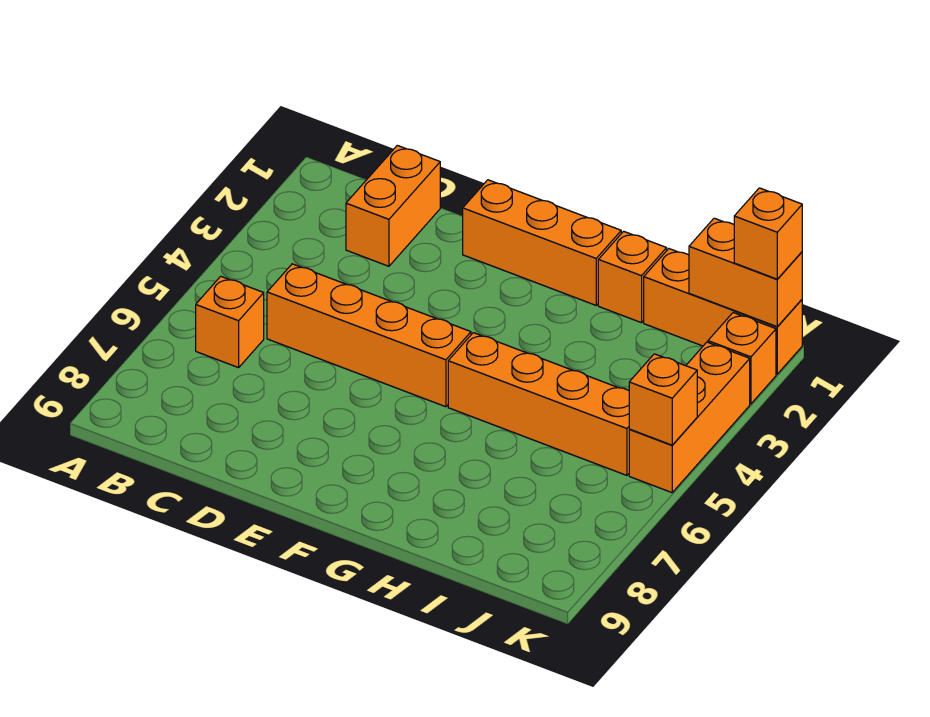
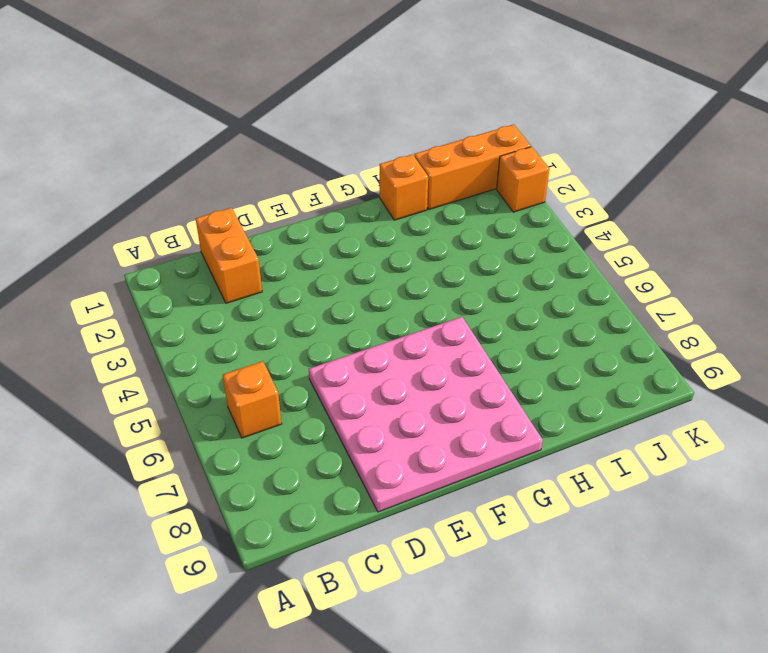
pink plate D6:G9 level 1 -> none
none -> orange brick C5:F5 level 1
none -> orange brick E1:G1 level 1
none -> orange brick G5:J5 level 1

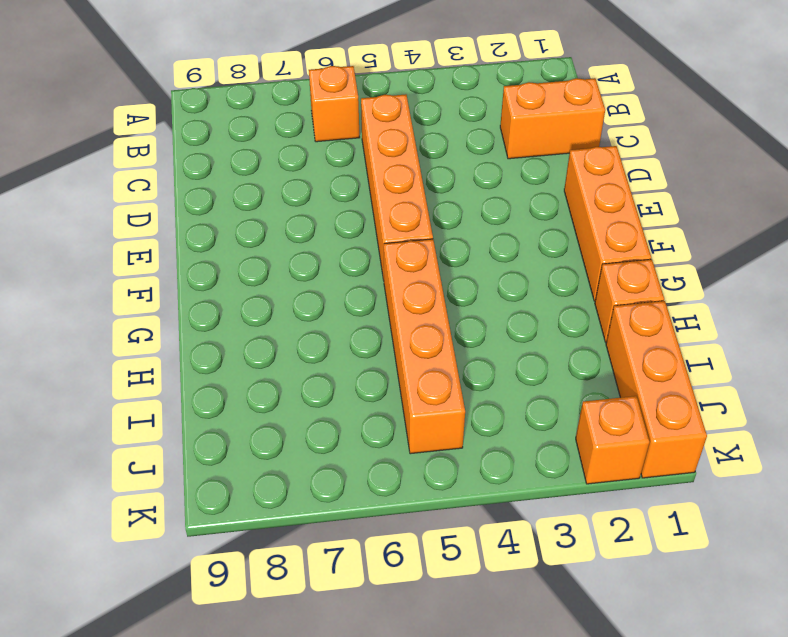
none -> orange brick K3:K5 level 1
none -> orange brick J1:K1 level 2
none -> orange brick K5 level 2

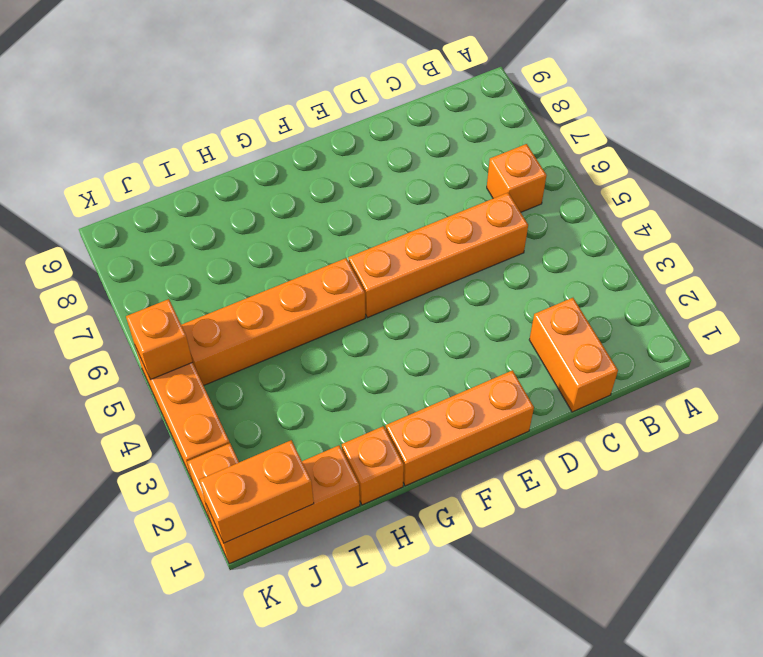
none -> orange brick K1 level 3

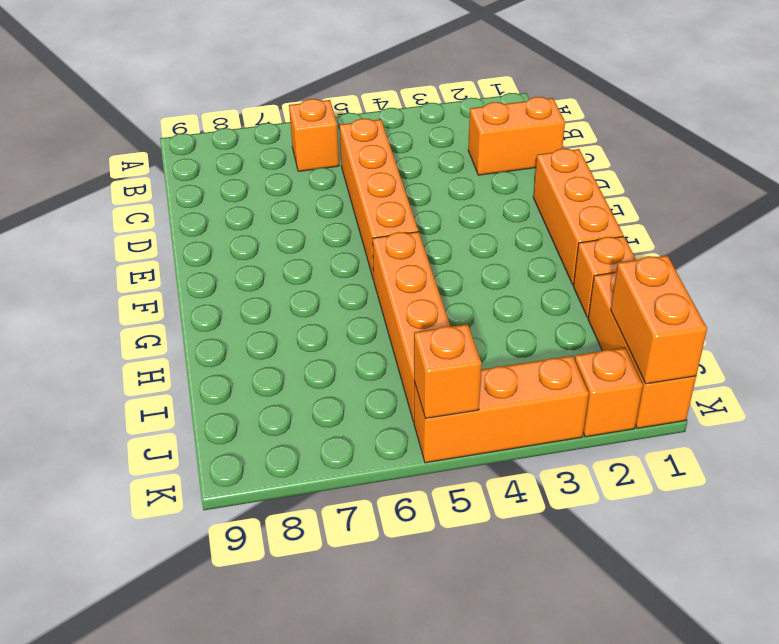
none -> orange brick K1 level 3

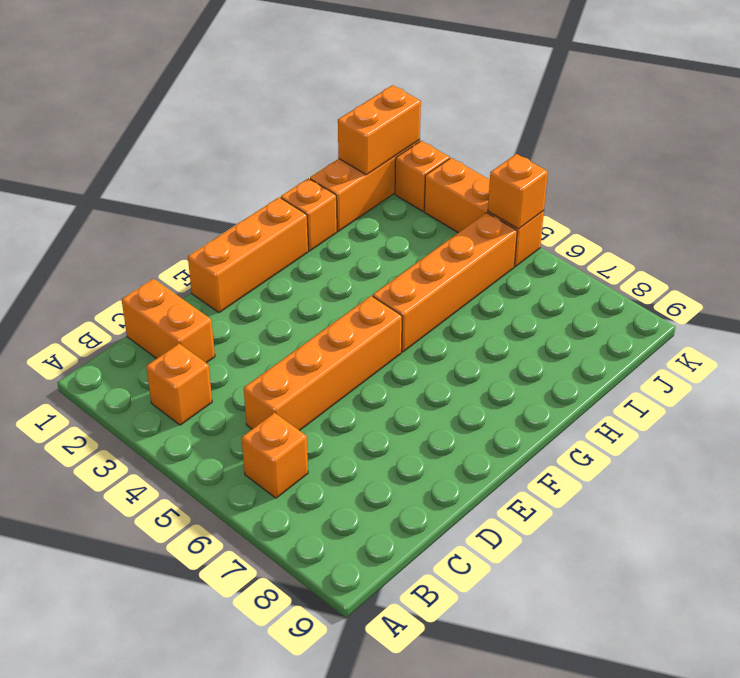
orange brick B3 level 1 -> orange brick K1 level 3

